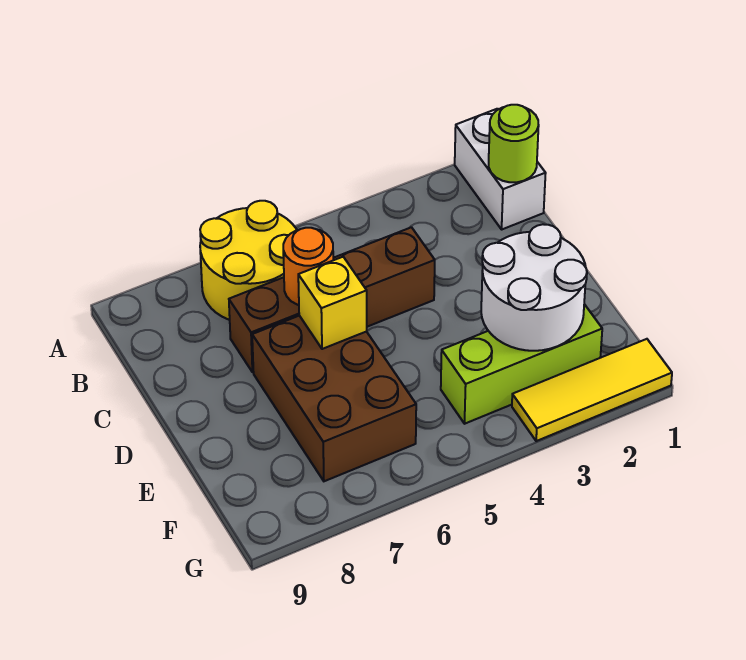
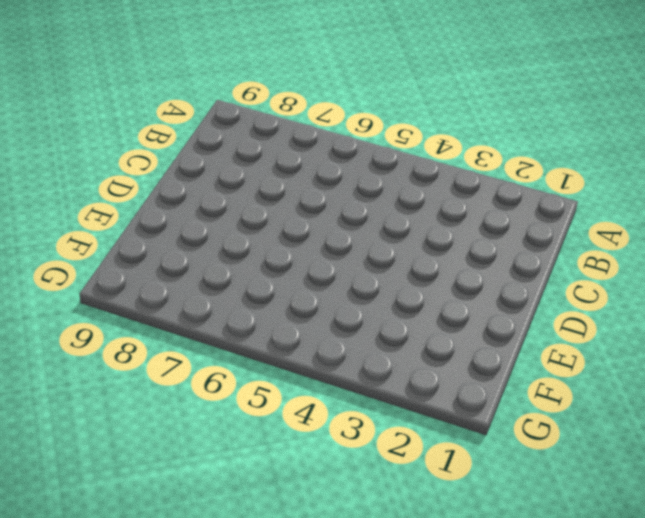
none -> white brick A1:B1 level 1
none -> yellow round brick A6:B7 level 1

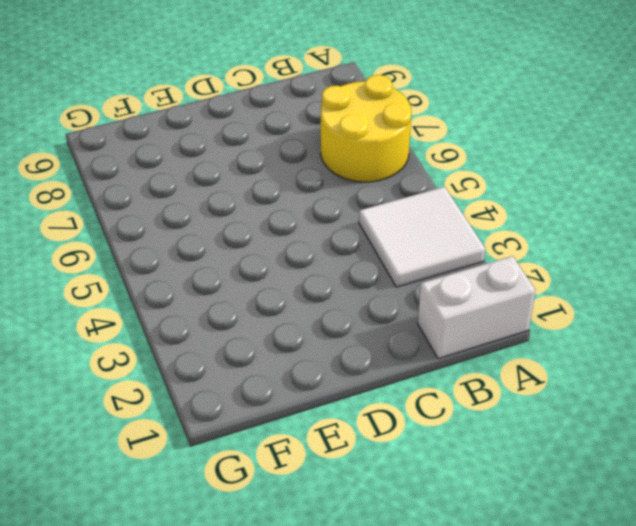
white tile A3:B4 level 1 -> none
none -> brown brick C4:C7 level 1
none -> brown brick D6:F7 level 1

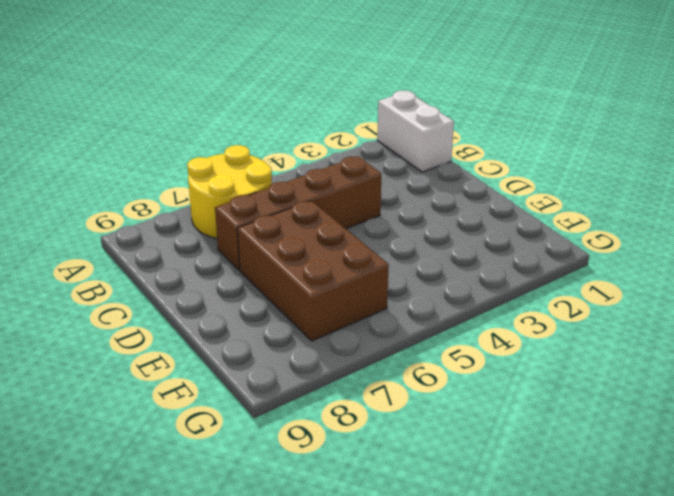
none -> lime brick F2:F4 level 1
none -> yellow tile G1:G3 level 1

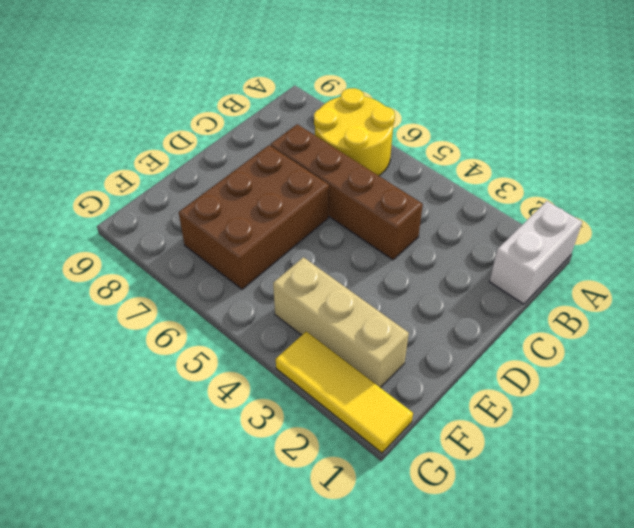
tan brick F2:F4 level 1 -> lime brick F2:F4 level 1
none -> lime round brick B1 level 2
none -> orange round brick C6 level 2

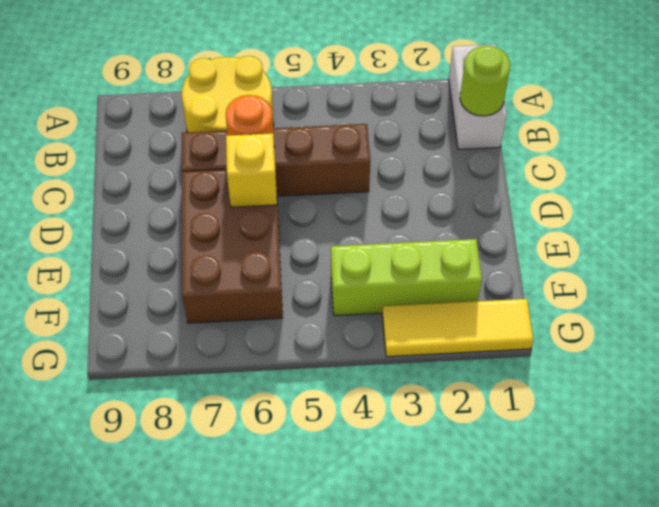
none -> white round brick E2:F3 level 2

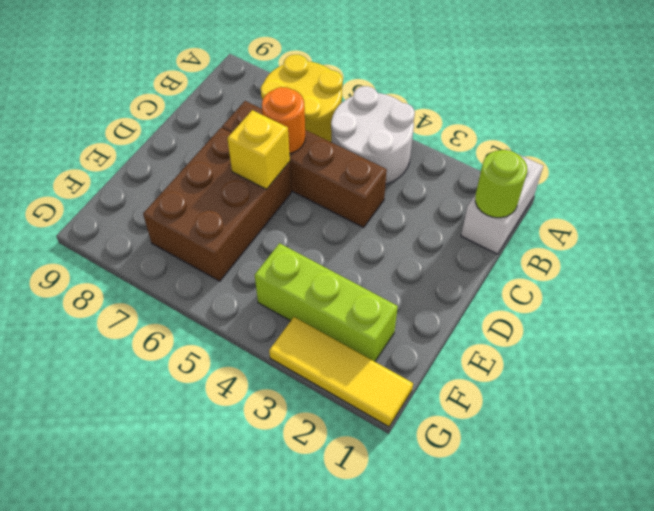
white round brick A4:B5 level 1 -> white round brick E2:F3 level 2

